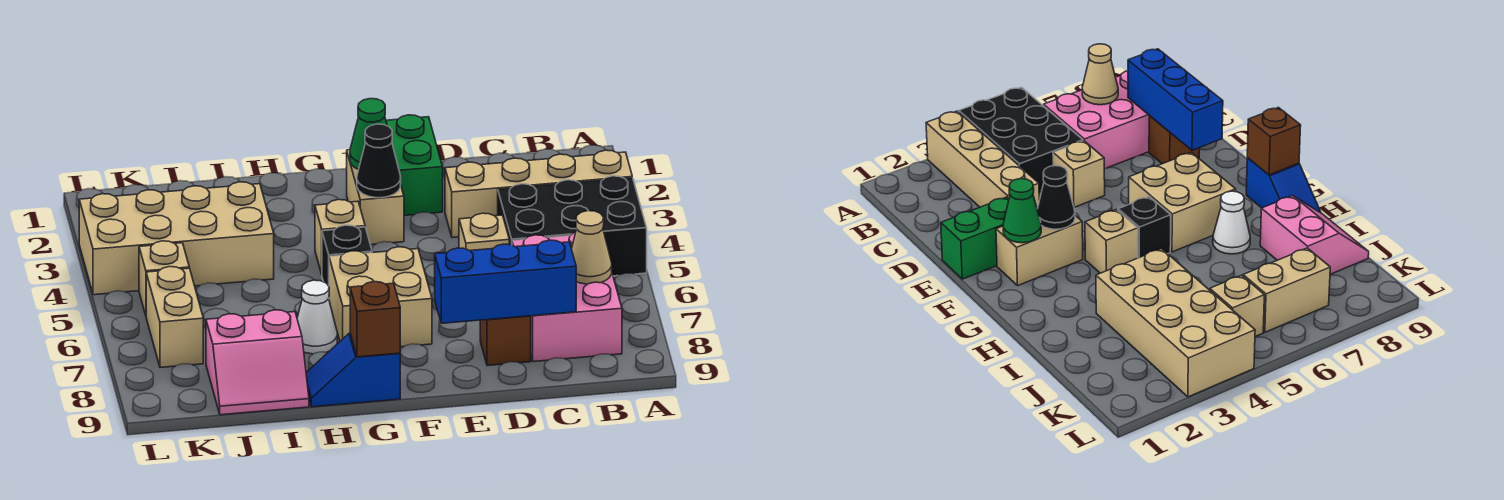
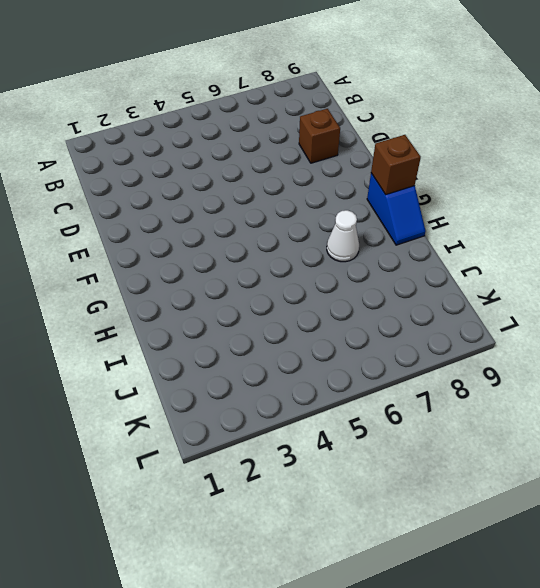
none -> tan brick A3:D3 level 1
none -> black brick A4:C5 level 1
none -> pink brick B6:C8 level 1

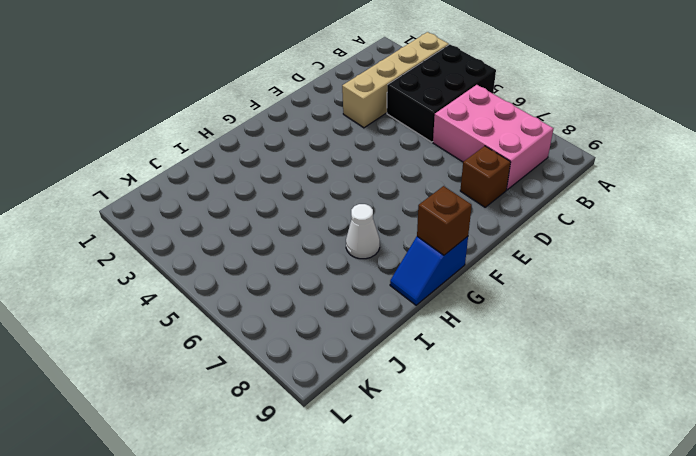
none -> tan brick D5 level 1
none -> green brick E1:E2 level 1
none -> tan brick F2:F3 level 1

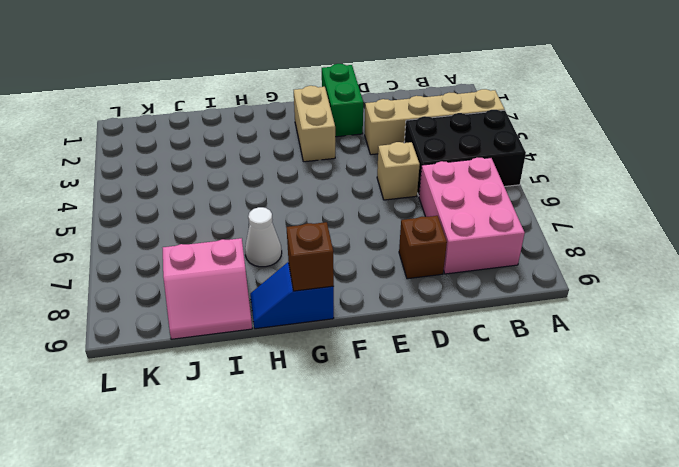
none -> tan brick F6:G7 level 1
none -> tan brick G4 level 1
none -> black brick G5 level 1

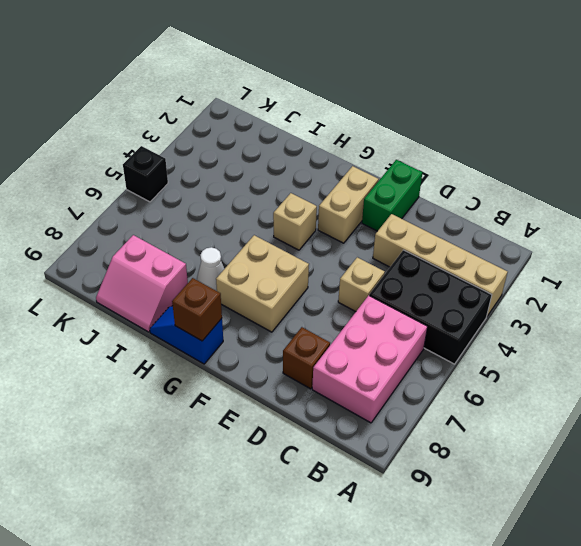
black brick L5 level 1 -> black brick G5 level 1
none -> tan brick I3:L4 level 1
none -> tan brick K5 level 1
none -> tan brick K6:K7 level 1

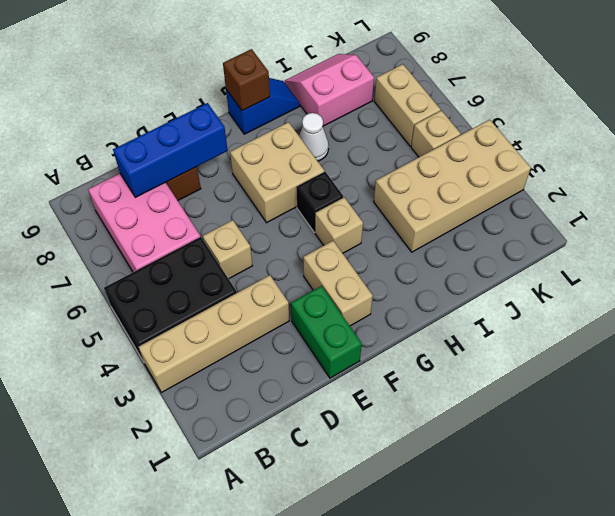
none -> tan cone B7 level 2
none -> green cone F2 level 2
none -> black cone F3 level 2

